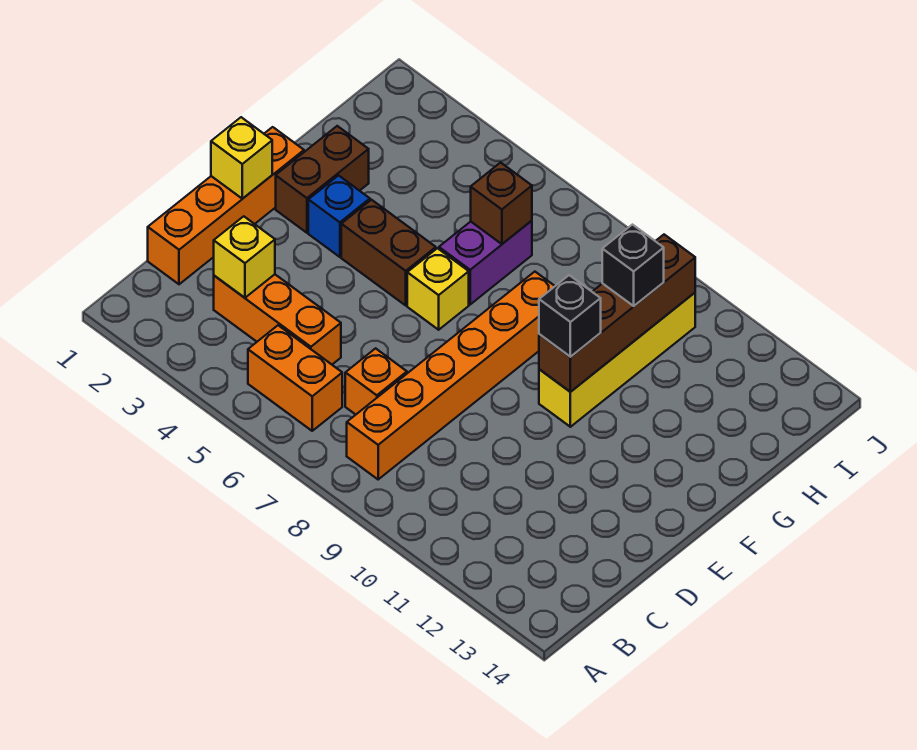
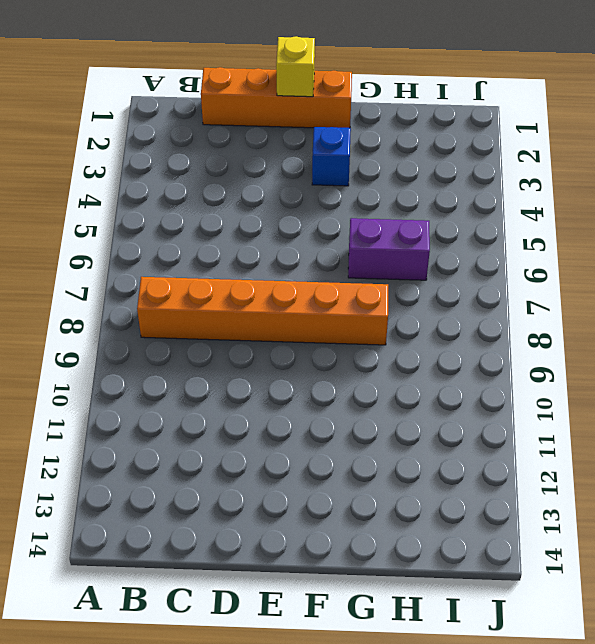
none -> orange brick B5:B6 level 1
none -> orange brick C3:C5 level 1
none -> orange brick C7 level 1

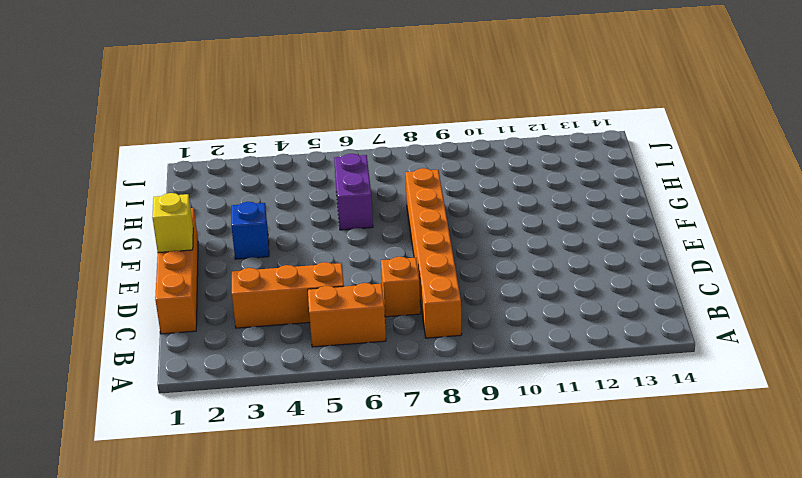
none -> brown brick F2:G2 level 1
none -> brown brick F4:F5 level 1
none -> yellow brick F6 level 1

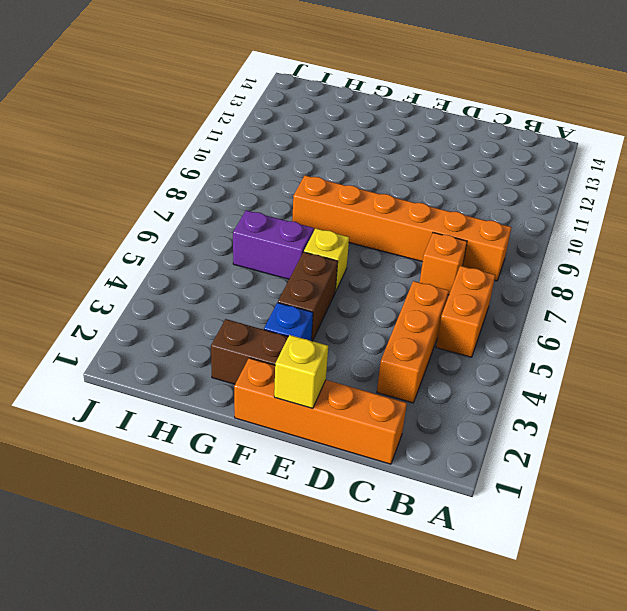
none -> yellow brick F10:I10 level 1
none -> yellow brick C3 level 2
none -> brown brick F10:I10 level 2

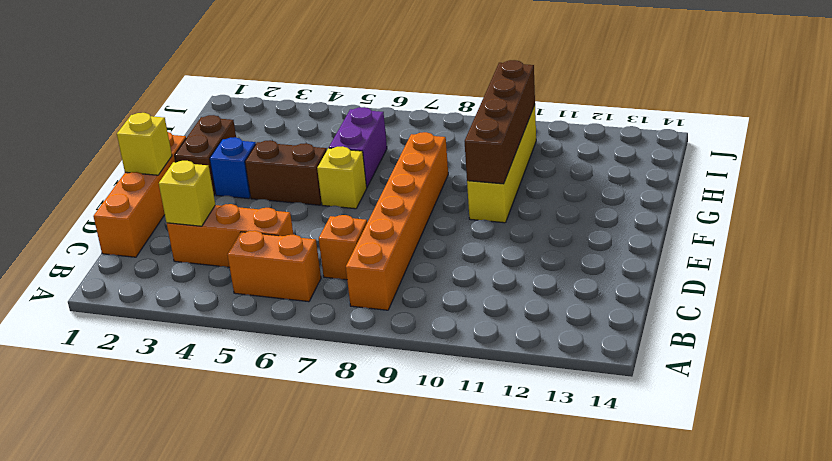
none -> brown brick H6 level 2
none -> black brick F10 level 3
none -> black brick H10 level 3

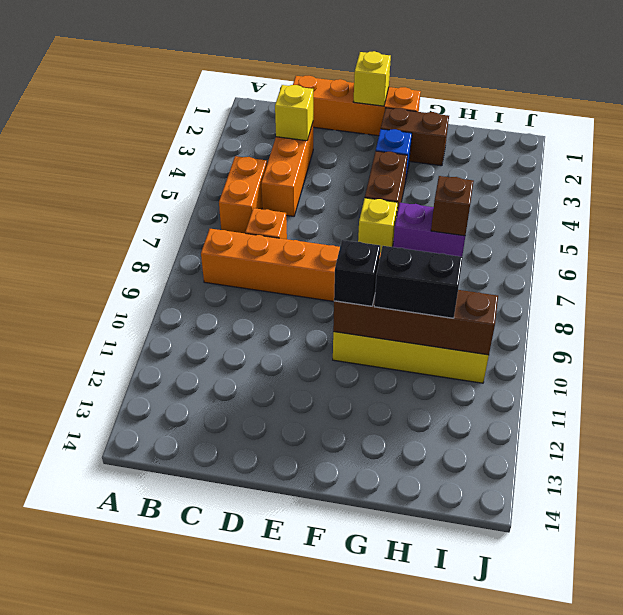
black brick G10:H10 level 3 -> black brick H10 level 3

